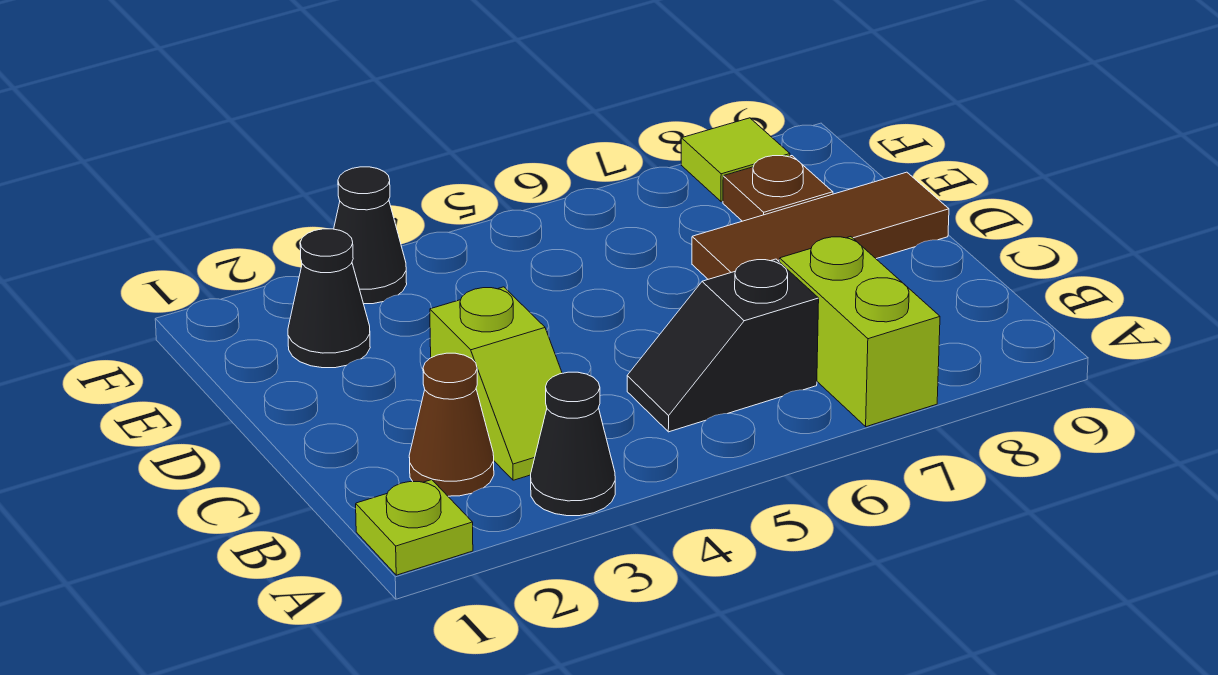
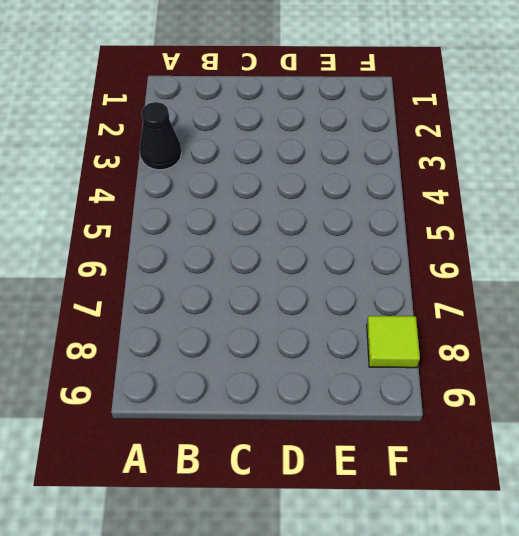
none -> lime plate A1 level 1
none -> lime brick A7:B7 level 1

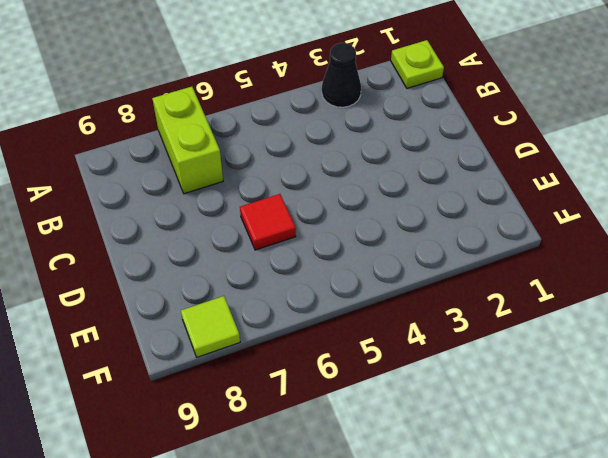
red tile D6 level 1 -> none
none -> brown cone B2 level 1
none -> lime slope B3:C3 level 1 top C

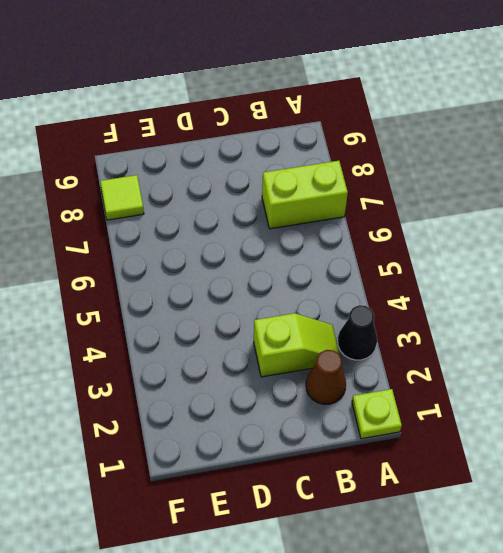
none -> black slope B5:B6 level 1 top 6
none -> brown tile D7:D9 level 1

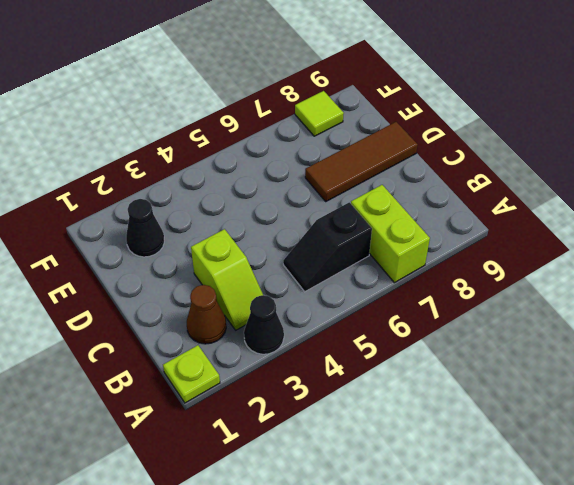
none -> brown plate E8 level 1
none -> black cone F3 level 1

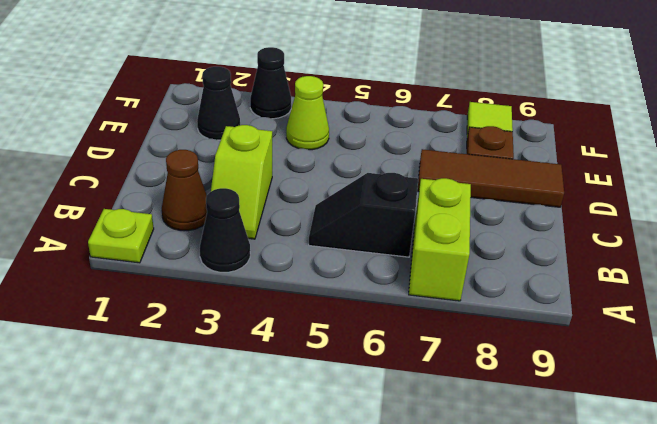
lime cone E4 level 1 -> none

